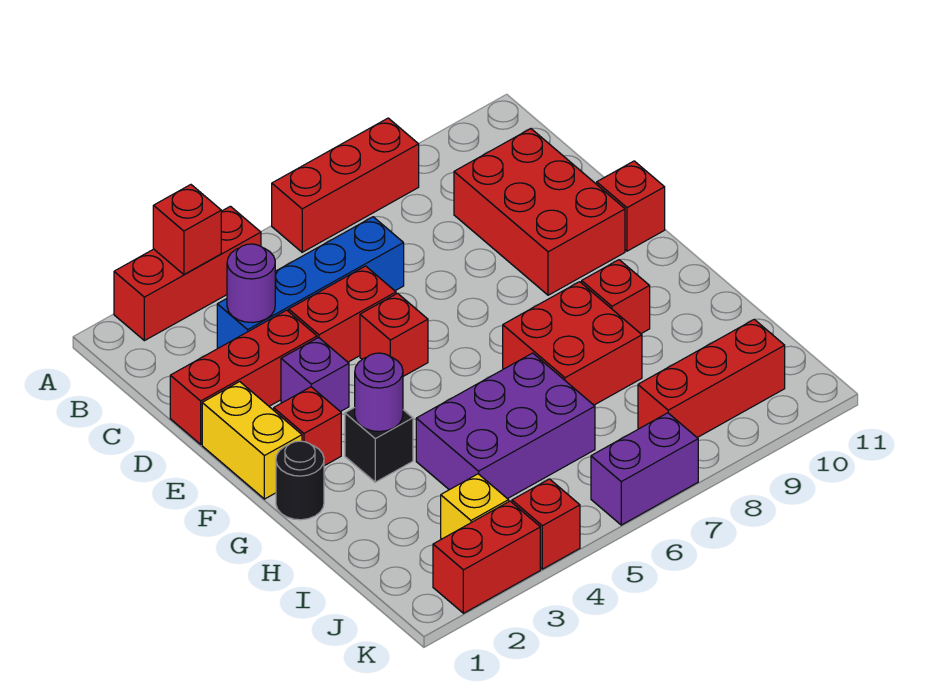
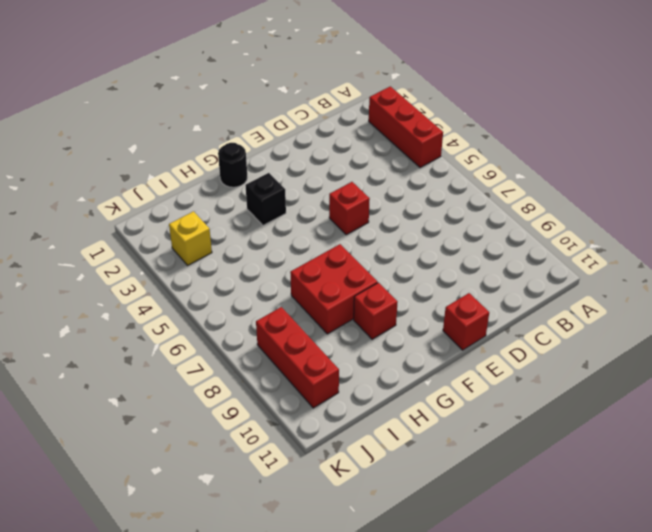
none -> red brick A6:A8 level 1
none -> blue brick C3:C6 level 1
none -> red brick C9:E10 level 1

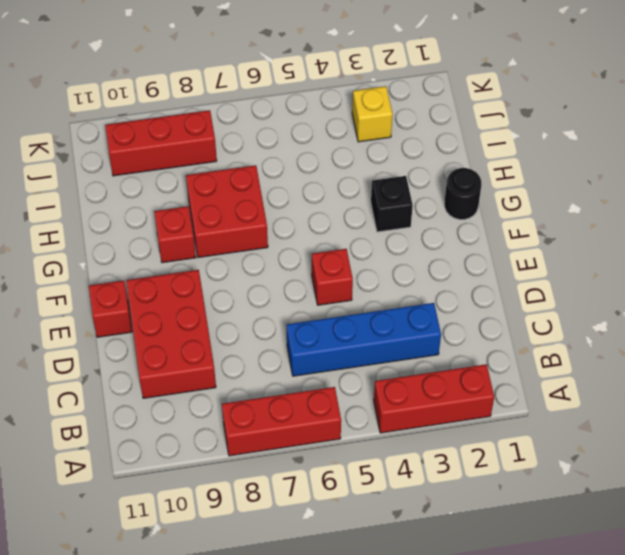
none -> red brick D1:D3 level 1
none -> red brick D4:D5 level 1
none -> yellow brick E1:F1 level 1

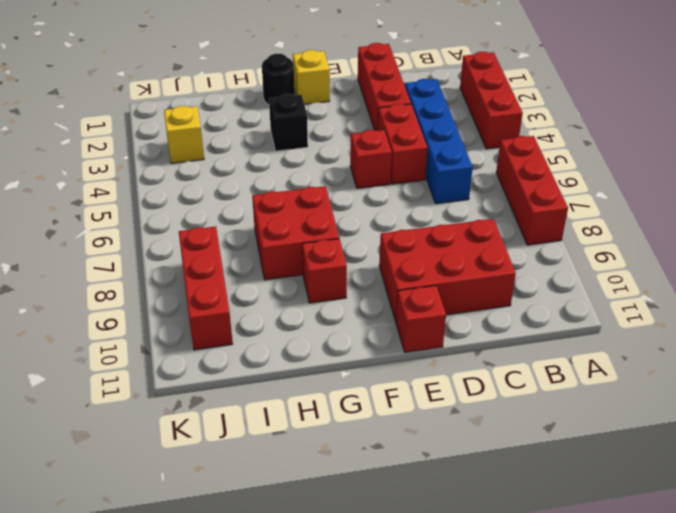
yellow brick F1 level 1 -> yellow brick E1:F1 level 1
none -> purple brick E3 level 1
none -> red brick F2 level 1
none -> purple brick H4:I6 level 1

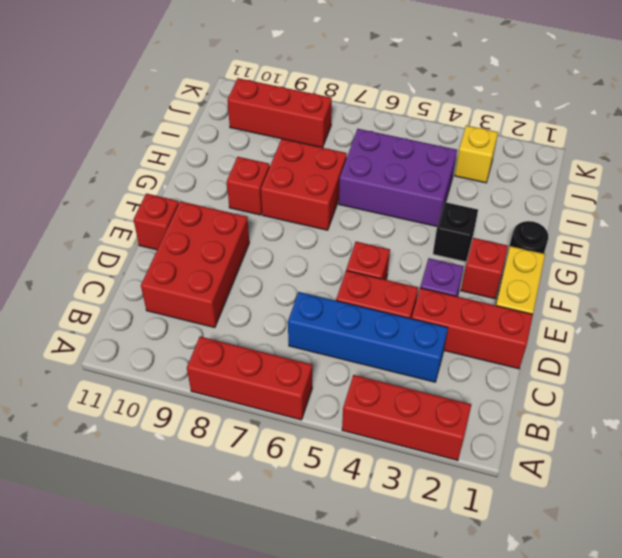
none -> red brick K2:K3 level 1
none -> red brick K4 level 1
none -> purple brick K6:K7 level 1

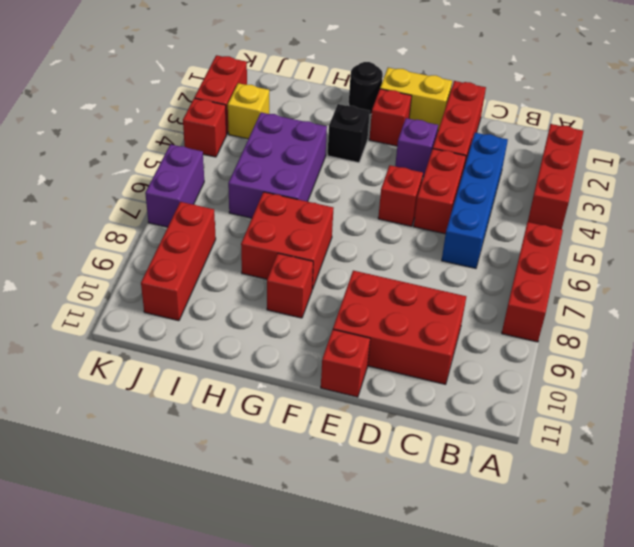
none -> red brick A3 level 2
none -> purple round brick C3 level 2
none -> purple round brick G3 level 2

